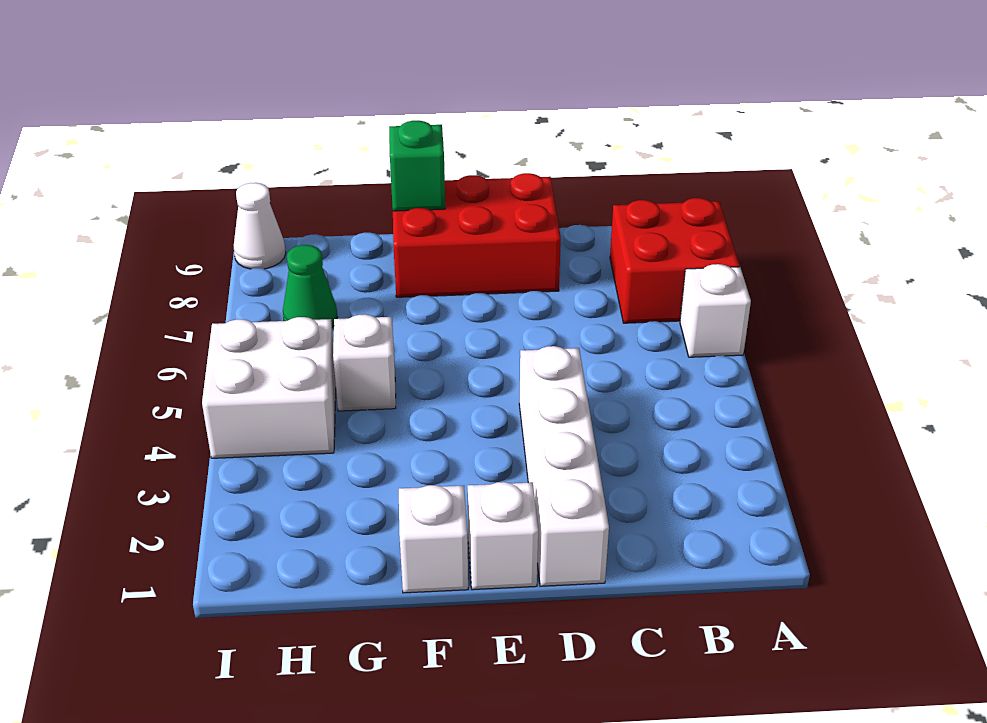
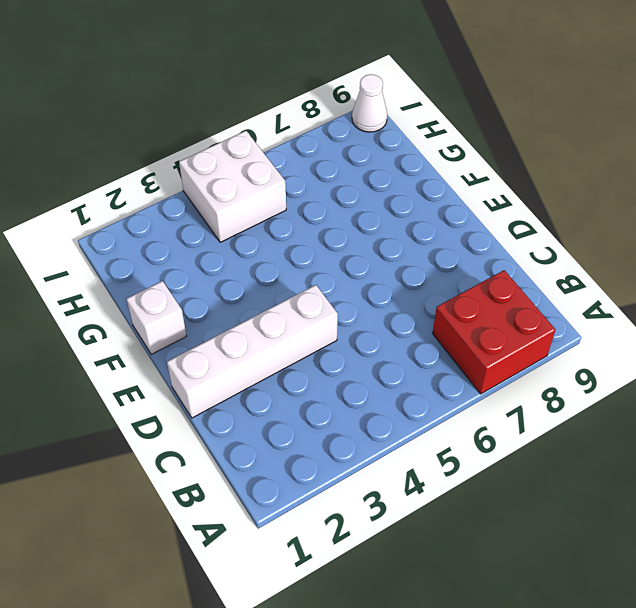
none -> white brick A6 level 1
none -> red brick D8:F9 level 1

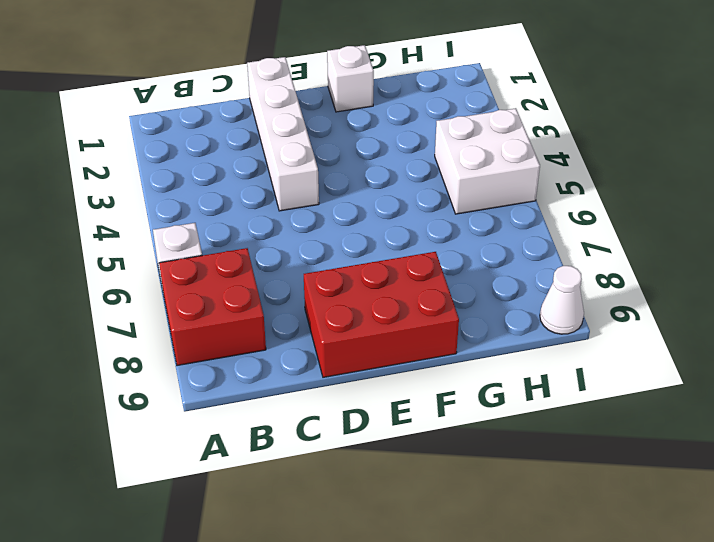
none -> white brick E1 level 1
none -> white brick G5 level 1

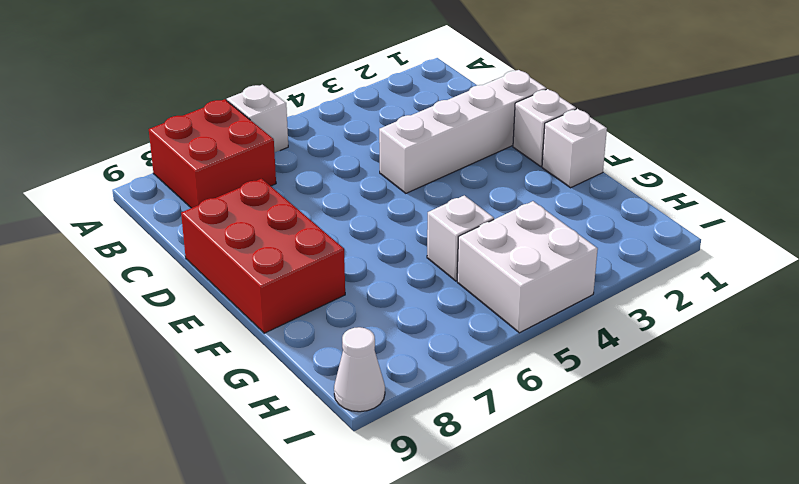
none -> green cone H7 level 1
none -> green brick F9 level 2

